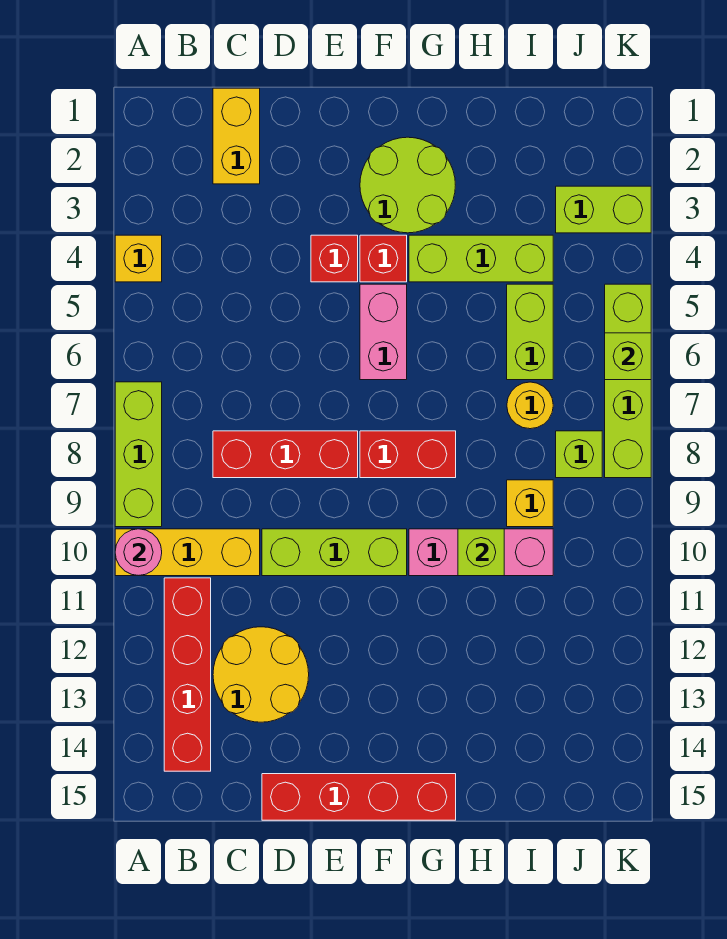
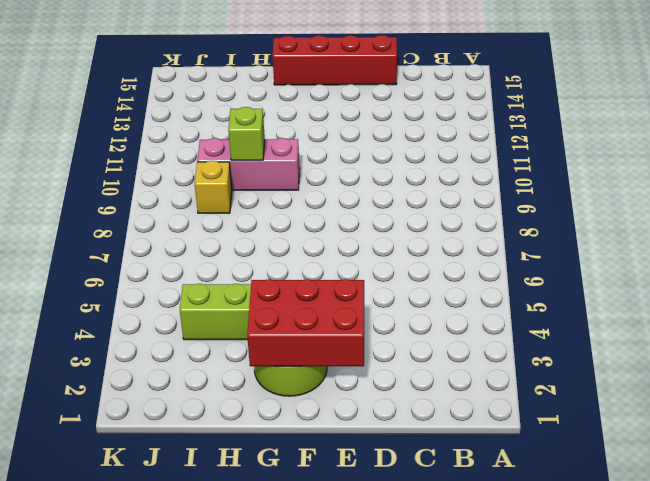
red brick E2:G3 level 2 -> none
none -> yellow brick A4 level 1
none -> lime brick A7:A9 level 1
none -> yellow brick A10:C10 level 1

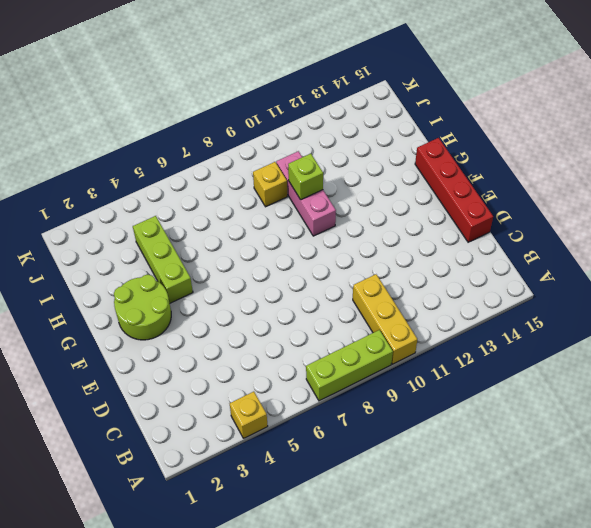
none -> red brick B11:B14 level 1
none -> yellow brick C1:C2 level 1
none -> red brick C8:E8 level 1

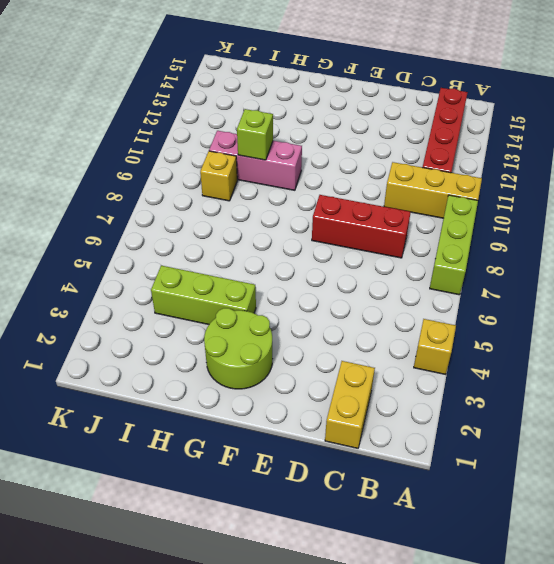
none -> yellow round brick C12:D13 level 1
none -> lime brick D10:F10 level 1
none -> red brick D15:G15 level 1

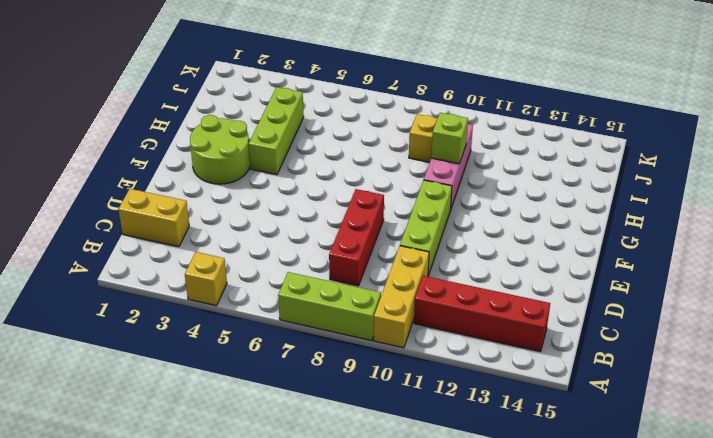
none -> yellow round brick C12:D13 level 1
none -> red brick D15:G15 level 1
none -> red brick E4 level 1

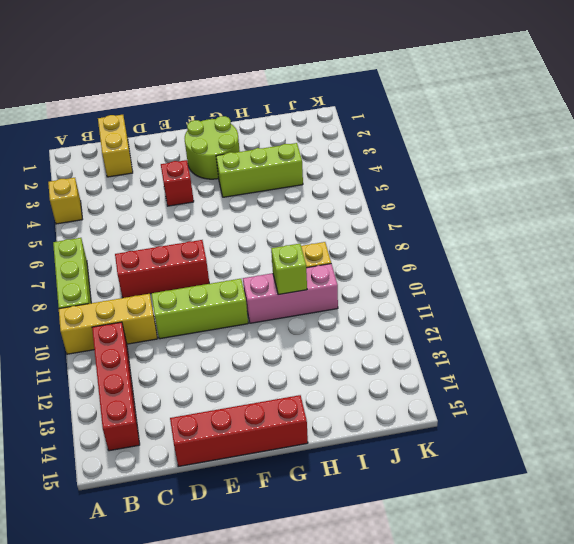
none -> yellow round brick C12:D13 level 1
none -> red brick F4 level 1
none -> pink brick F5:F6 level 1

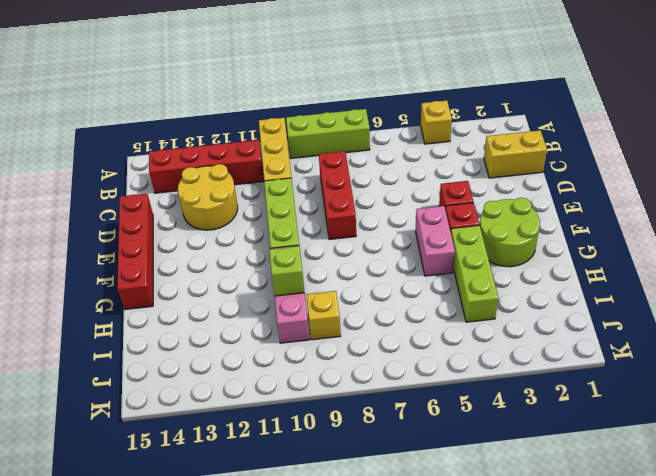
pink brick F5:G5 level 1 -> pink brick F5:F6 level 1
none -> red brick F8:G8 level 1
none -> lime brick I5:I6 level 1
none -> yellow round brick I7 level 1

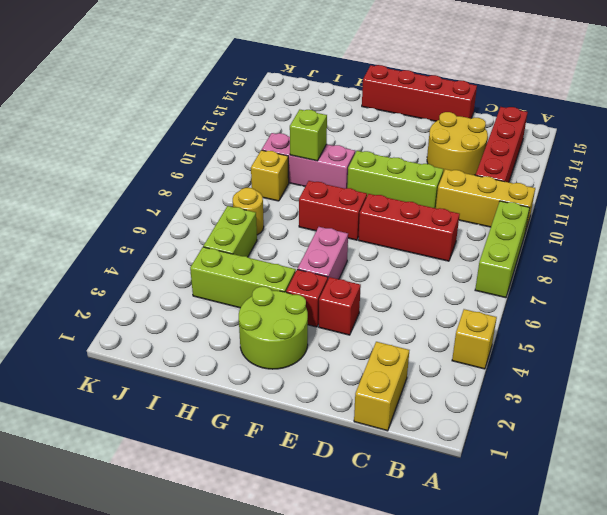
none -> lime brick J3:K3 level 1
none -> lime brick J8 level 1
none -> lime brick K5:K8 level 1

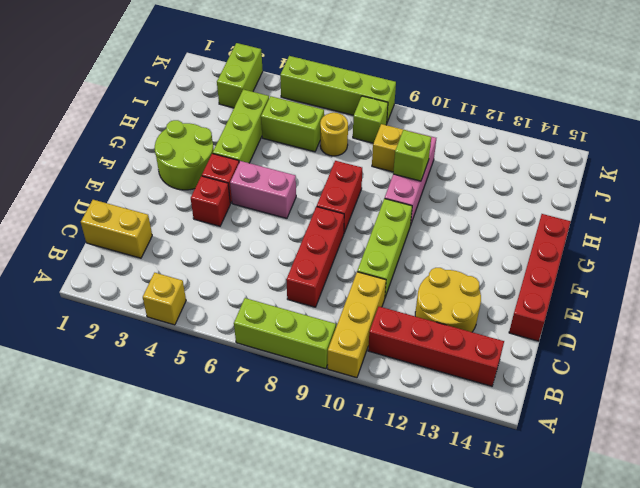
none -> pink round brick A10 level 2
none -> lime brick K6 level 2

